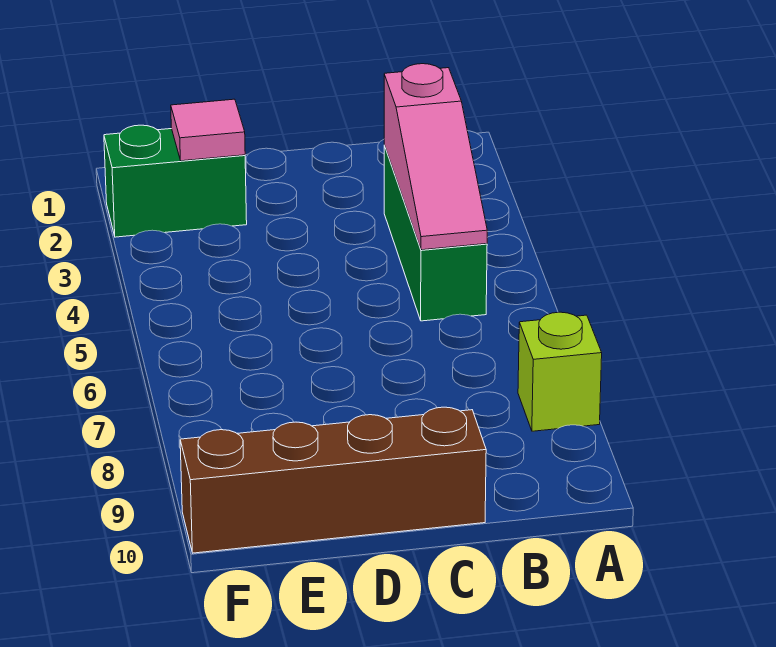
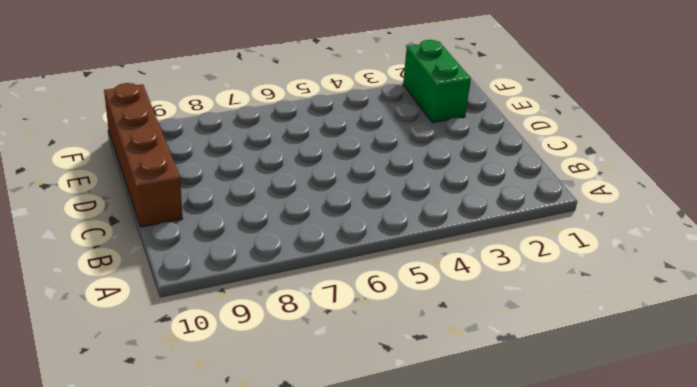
none -> lime brick A8 level 1
none -> green brick B3:B5 level 1

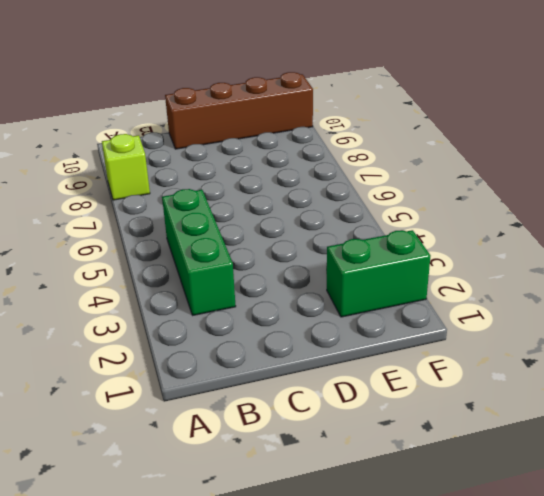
none -> pink slope B3:B5 level 2 top 3
none -> pink tile E2 level 2

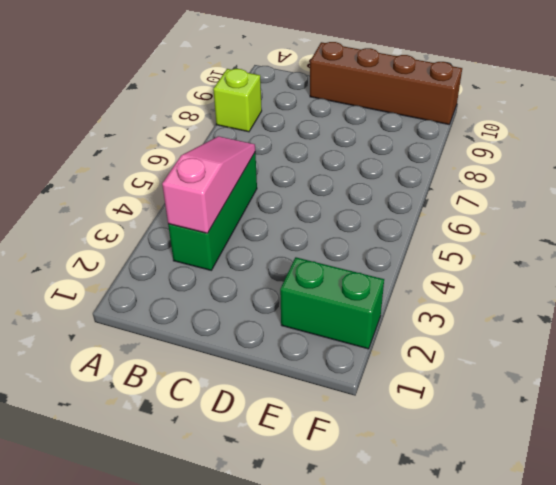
none -> pink tile E2 level 2

